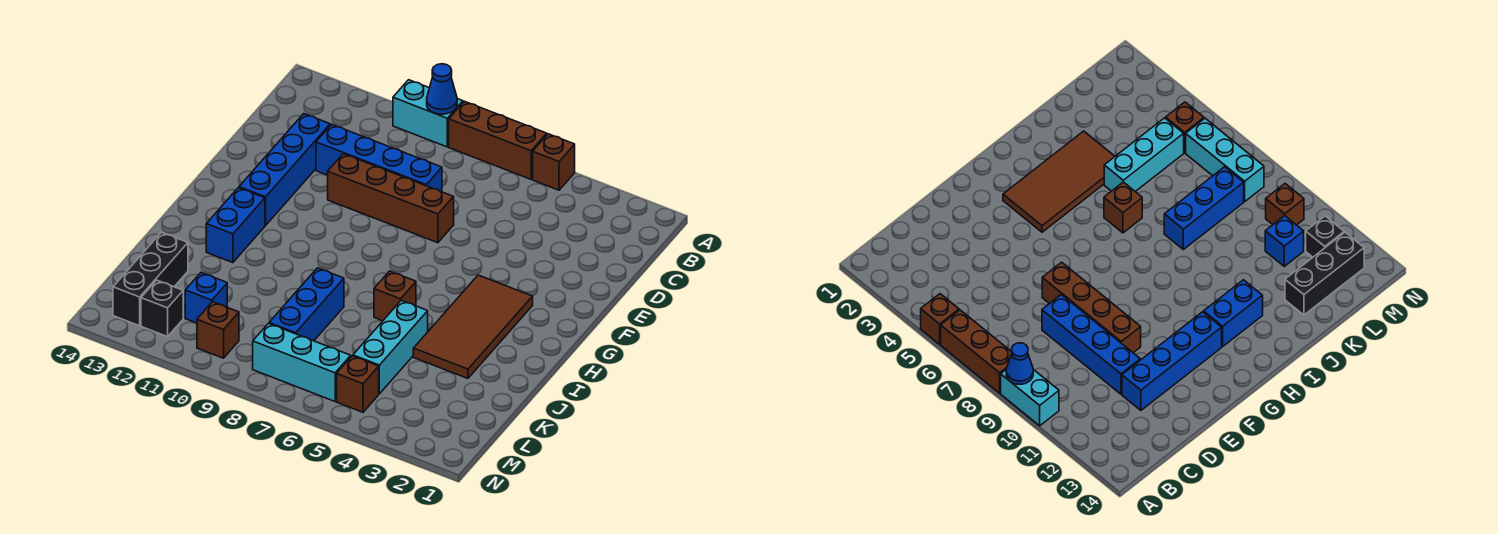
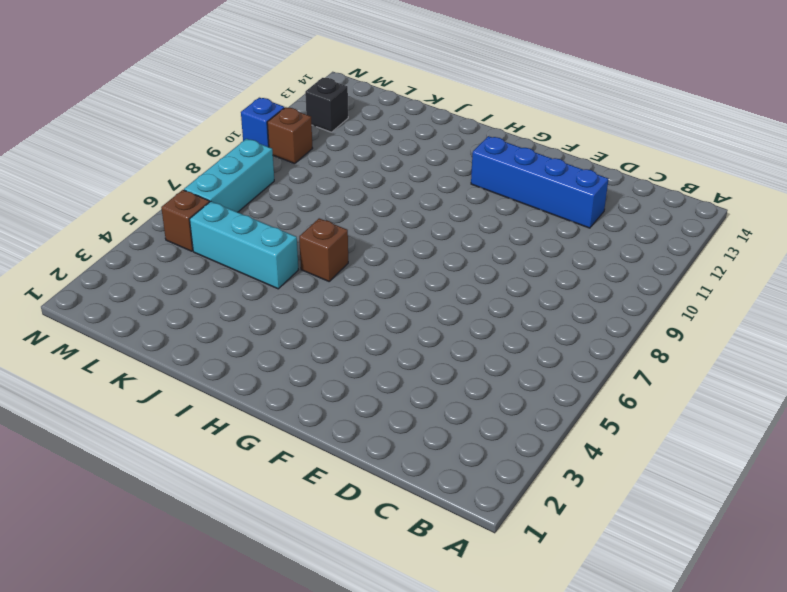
blue brick N10 level 1 -> blue brick L11 level 1
none -> brown brick A5 level 1
none -> brown brick A6:A8 level 1
none -> cyan brick A9:A10 level 1

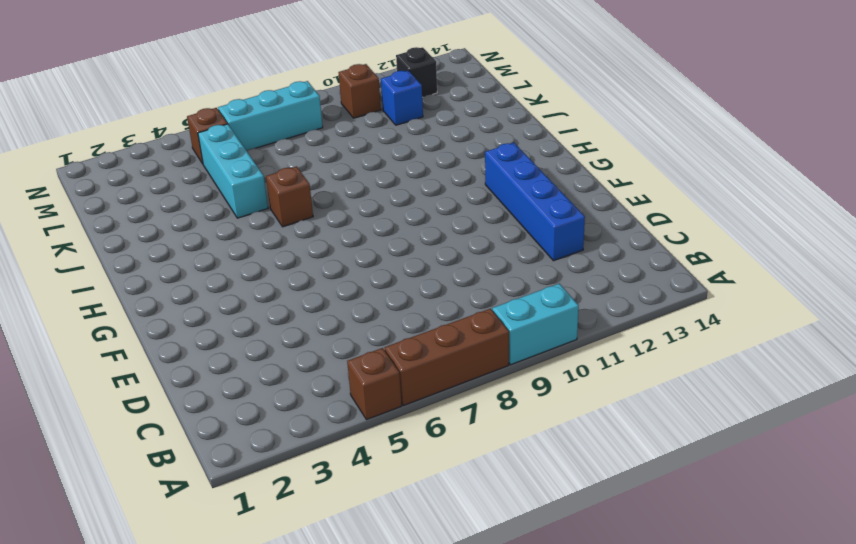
none -> blue brick D8:D11 level 1
none -> brown brick E7:E10 level 1
none -> brown tile G3:J4 level 1

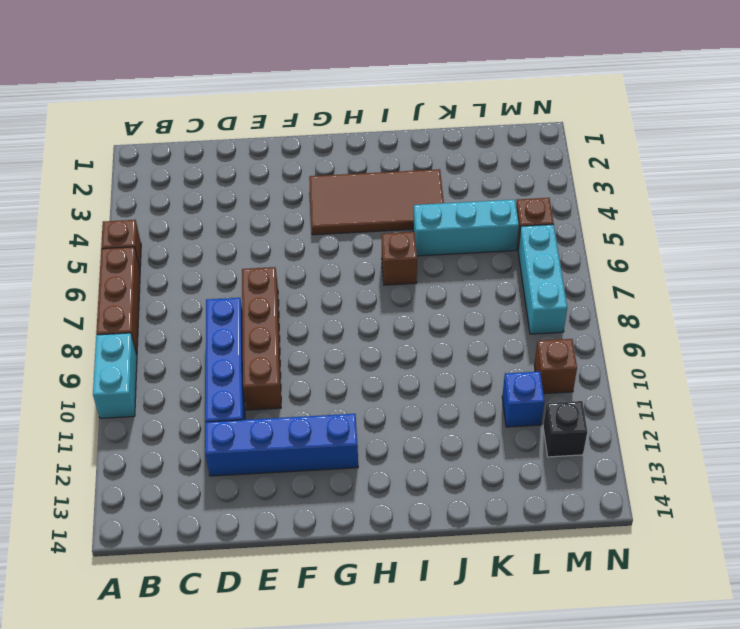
none -> blue brick H12:I12 level 1
none -> blue brick J8:L8 level 1
none -> black brick K13:M13 level 1

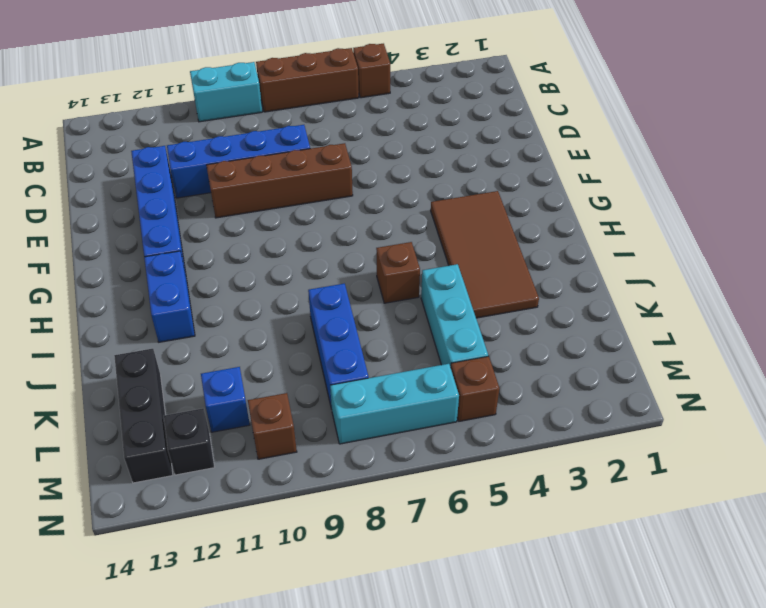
none -> blue cone A9 level 2

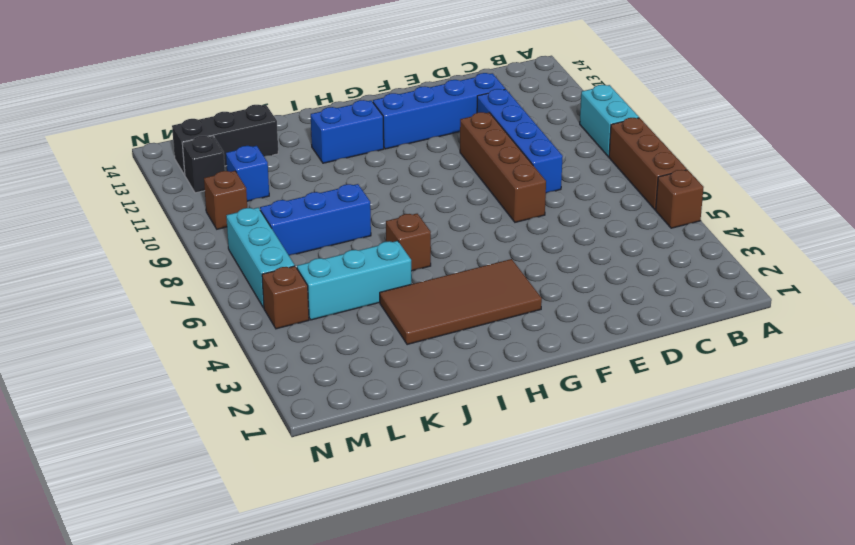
none -> blue cone A9 level 2

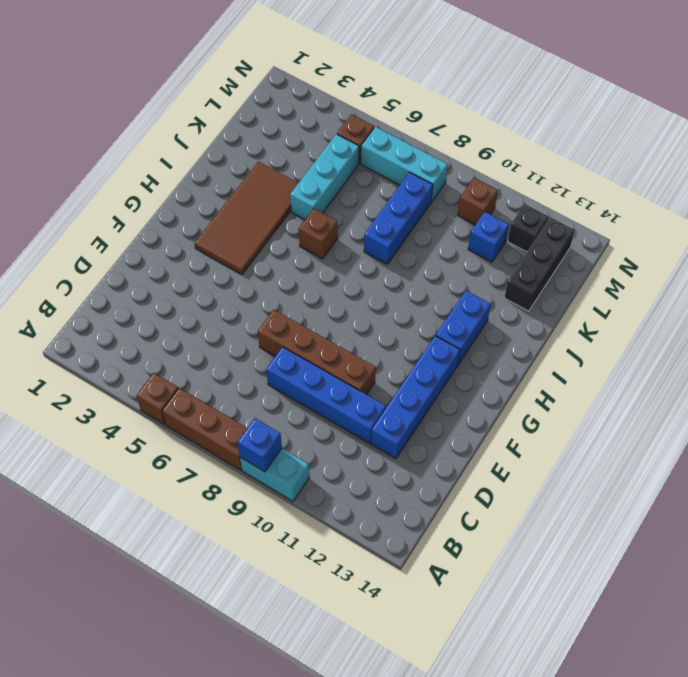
blue brick A9 level 2 -> blue cone A9 level 2

